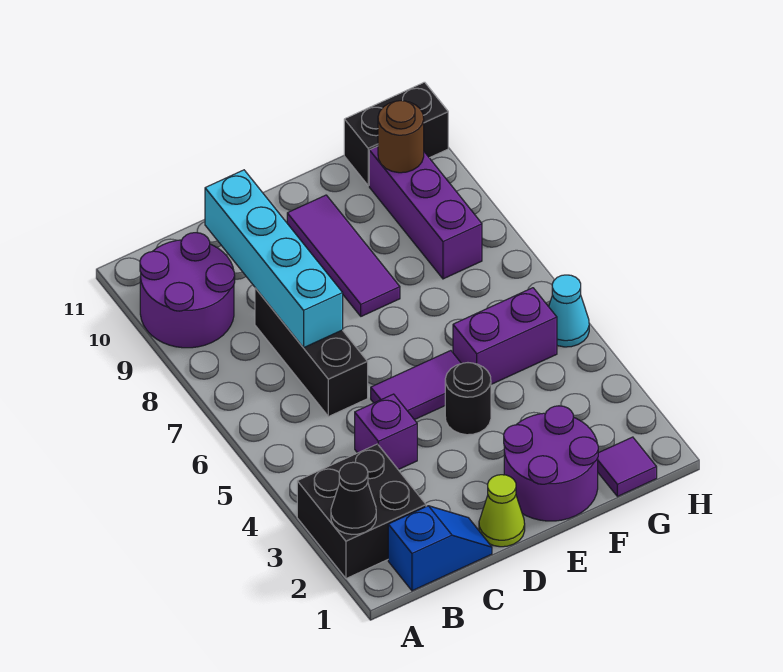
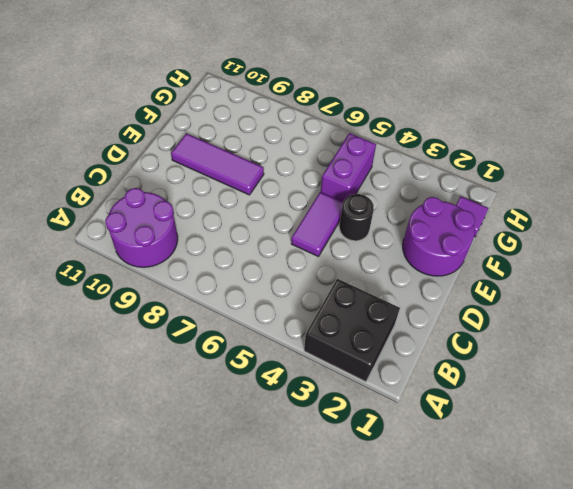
none -> blue slope B1:C1 level 1 top B
none -> purple brick C4 level 1
none -> black brick C6:C8 level 1

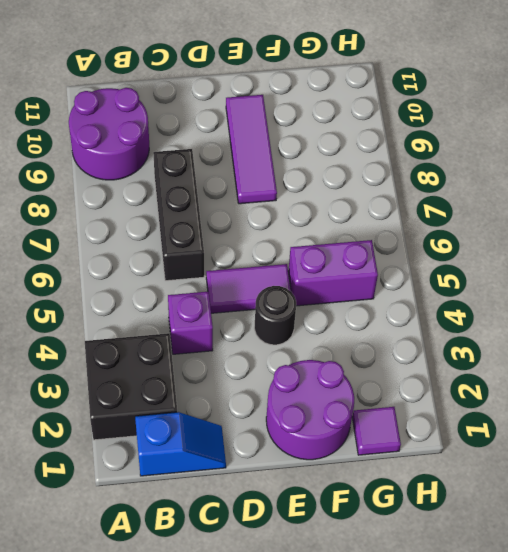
none -> lime cone D1 level 1
none -> purple brick G8:G10 level 1
none -> black brick G11:H11 level 1

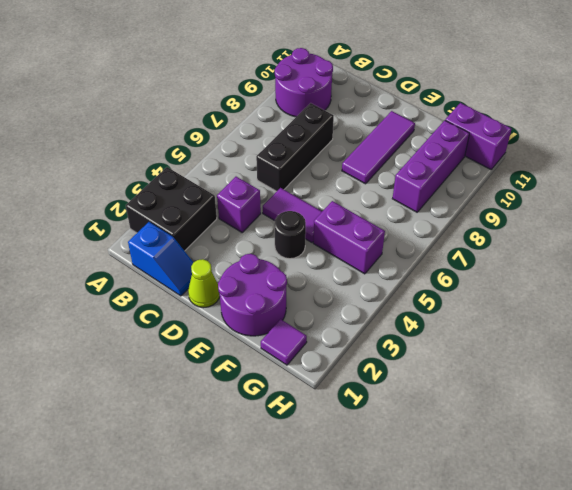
purple brick G11:H11 level 1 -> black brick G11:H11 level 1
none -> cyan cone H5 level 1
none -> black cone A2 level 2
none -> cyan brick C7:C10 level 2

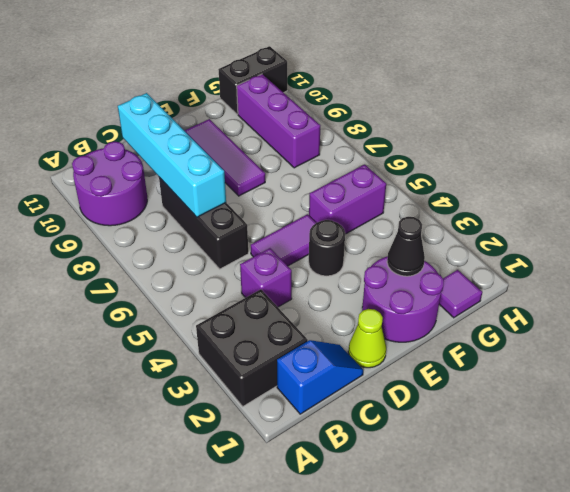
black cone F2 level 2 -> black cone A2 level 2
none -> cyan cone H5 level 1
none -> brown round brick G10 level 2

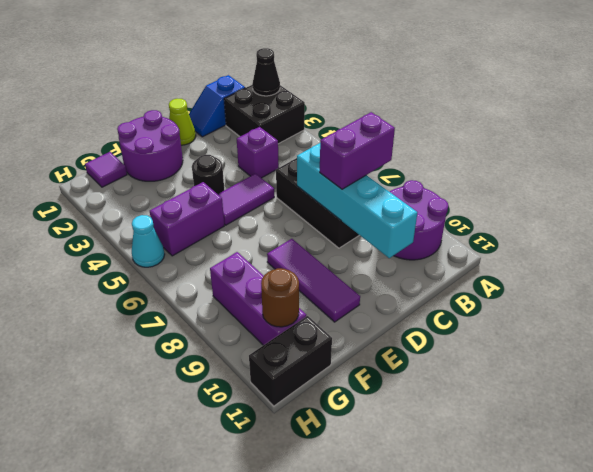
purple brick B8:C8 level 3 -> none

